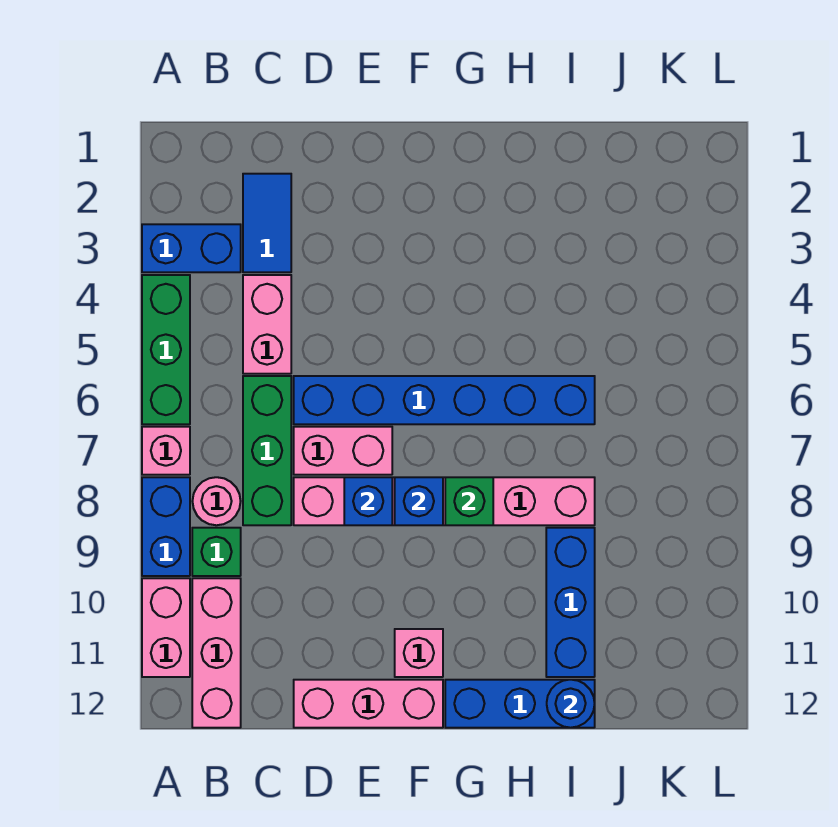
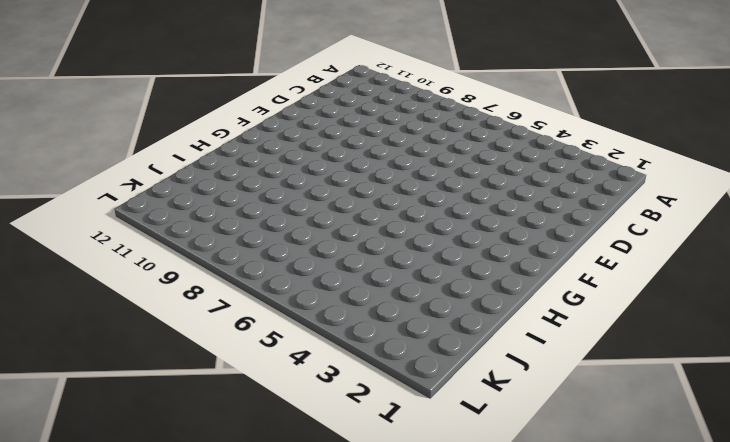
none -> blue brick A3:B3 level 1
none -> green brick A4:A6 level 1
none -> pink brick A7 level 1

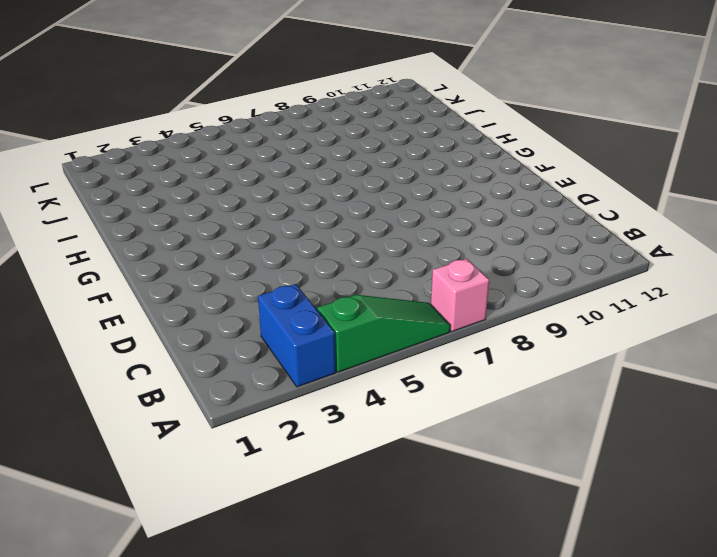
green slope A4:A6 level 1 top 4 -> green brick A4:A6 level 1
none -> blue brick A8:A9 level 1
none -> pink brick A10:A11 level 1
none -> pink round brick B8 level 1

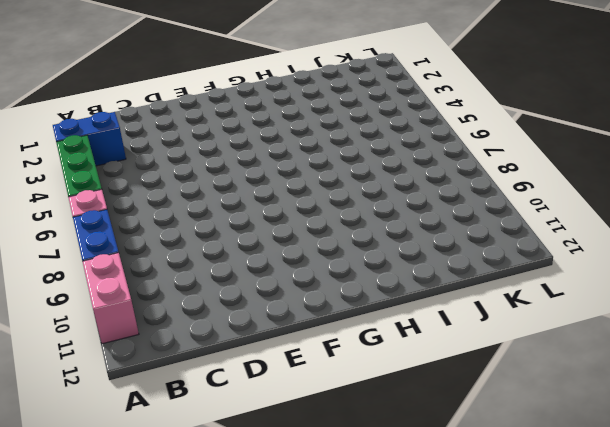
none -> pink round brick B8 level 1
none -> green brick B9 level 1
none -> pink brick B10:B12 level 1

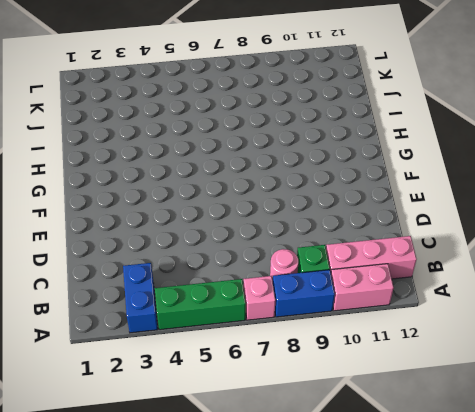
none -> blue tile C2:C3 level 1
none -> pink brick C4:C5 level 1
none -> green brick C6:C8 level 1

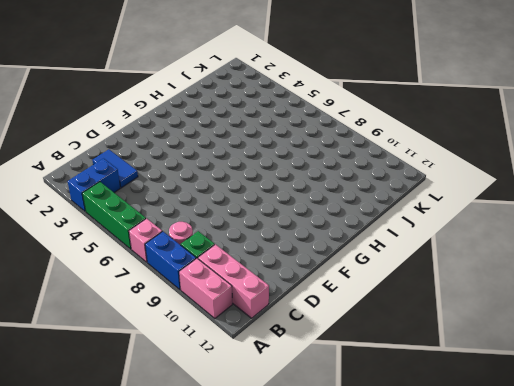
none -> pink brick C4:C5 level 1
none -> green brick C6:C8 level 1
none -> blue brick D6:I6 level 1

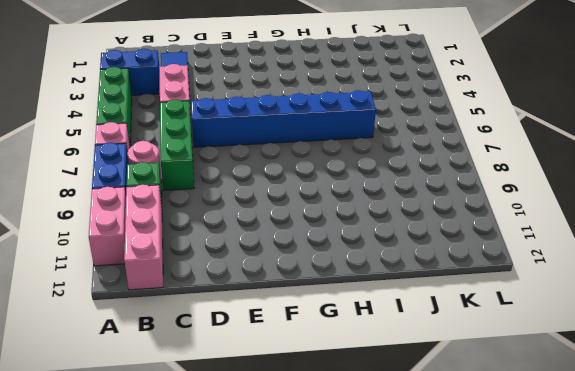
none -> pink brick D7:E7 level 1
none -> pink brick D8:I8 level 1
none -> pink brick D12:F12 level 1

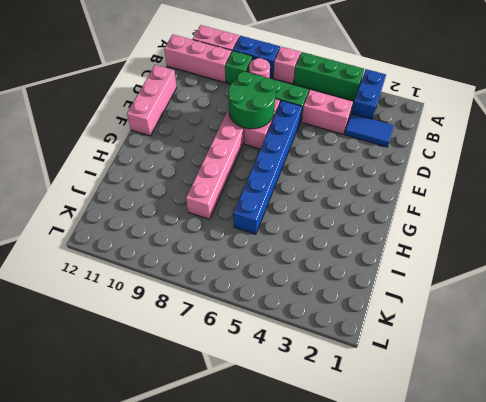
green round brick D7:E8 level 2 -> blue brick E8 level 2
none -> pink brick F11 level 1
none -> blue brick G12:I12 level 1
none -> blue brick I9:I11 level 1

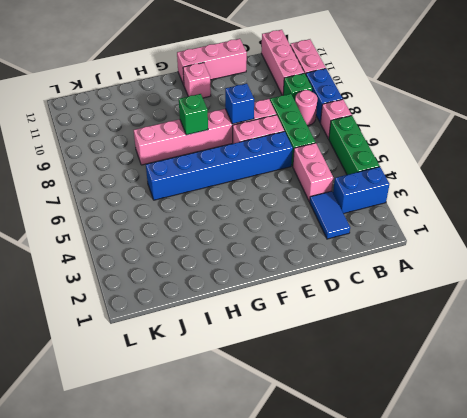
none -> blue brick G12:I12 level 1
none -> blue brick I9:I11 level 1
none -> blue brick F8 level 2

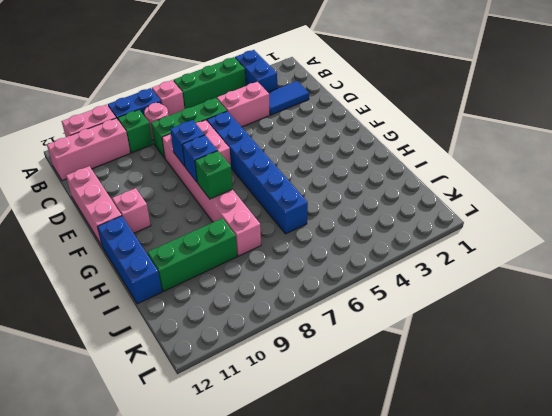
green brick I9:I11 level 1 -> blue brick I9:I11 level 1
none -> blue round brick I12 level 2

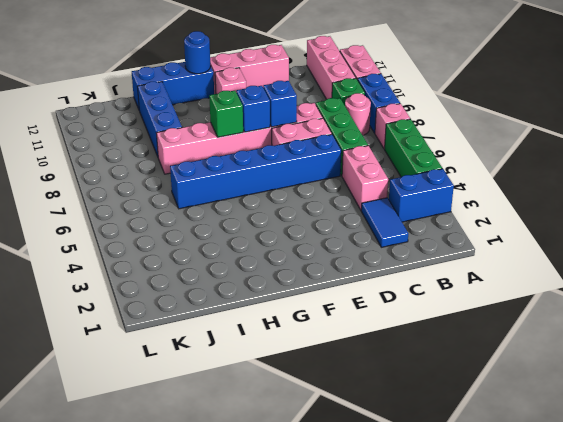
blue round brick G12 level 2 -> blue round brick I12 level 2

